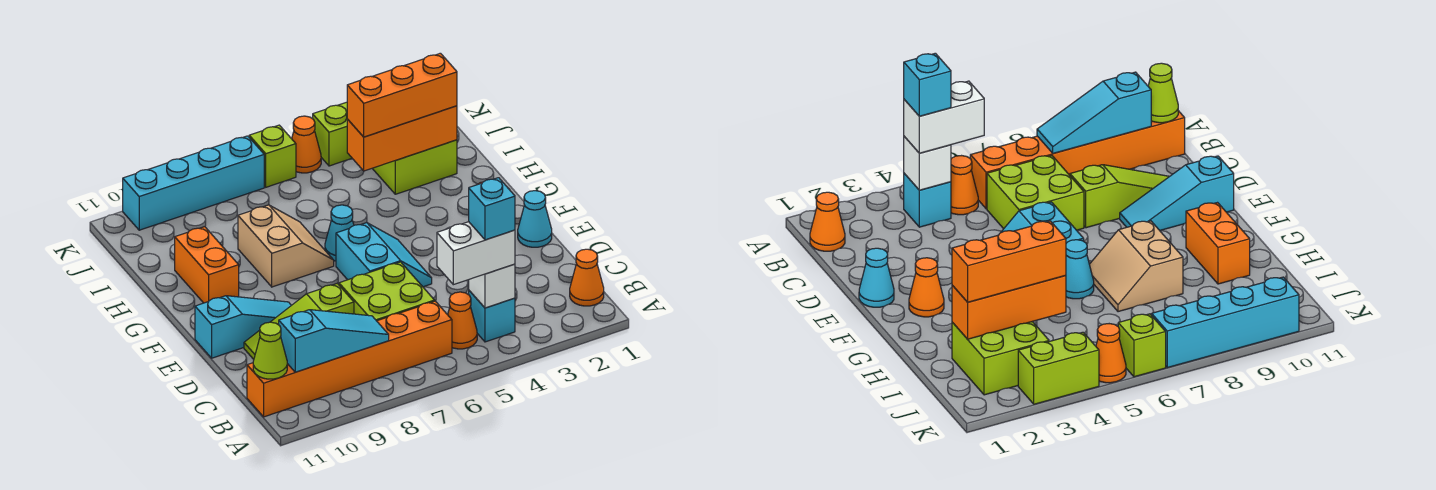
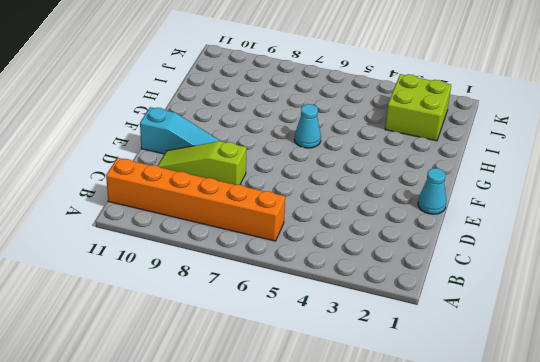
none -> orange cone B1 level 1
none -> cyan brick B4 level 1
none -> orange cone B5 level 1

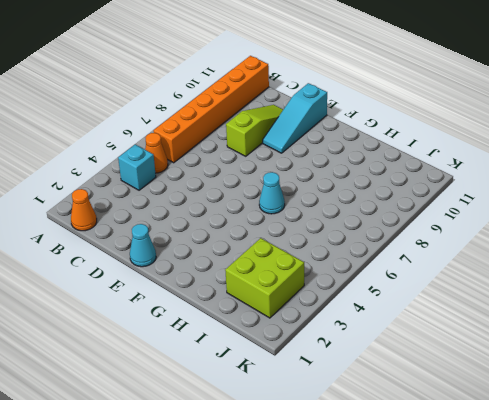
none -> lime brick C6:D7 level 1
none -> cyan slope E5:F6 level 1 top 6
none -> orange cone F2 level 1

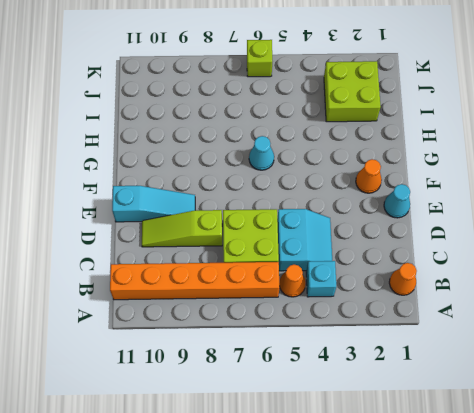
cyan slope C4:D5 level 1 top 5 -> cyan slope E5:F6 level 1 top 6
none -> tan slope G7:H8 level 1 top 8
none -> orange brick G10:H10 level 1
none -> lime brick K3:K4 level 1

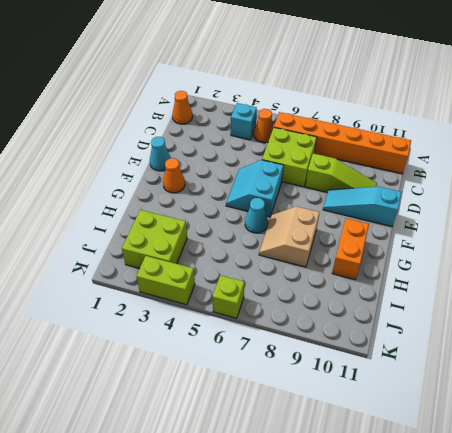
none -> orange cone K5 level 1
none -> cyan brick K7:K10 level 1
none -> white brick B4 level 2

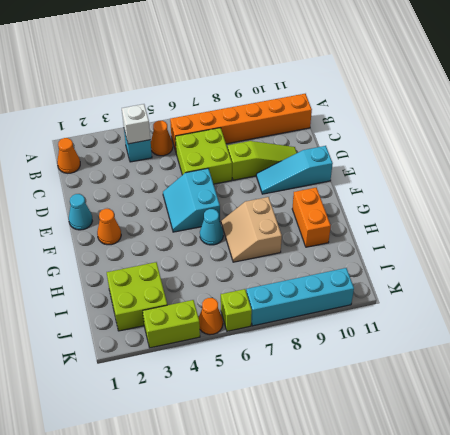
none -> cyan slope B8:B10 level 2 top 10
none -> lime cone B11 level 2
none -> orange brick I2:I4 level 2

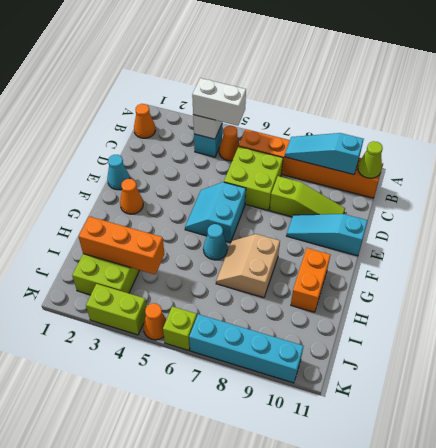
none -> orange brick I2:I4 level 3
none -> cyan brick B4 level 4

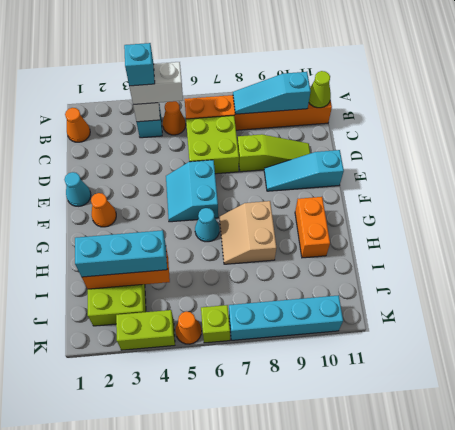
cyan brick I2:I4 level 3 -> orange brick I2:I4 level 3

